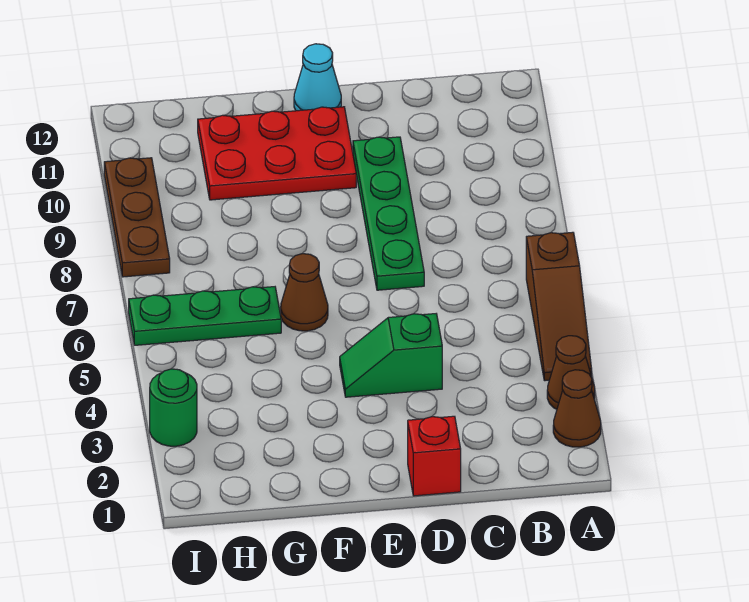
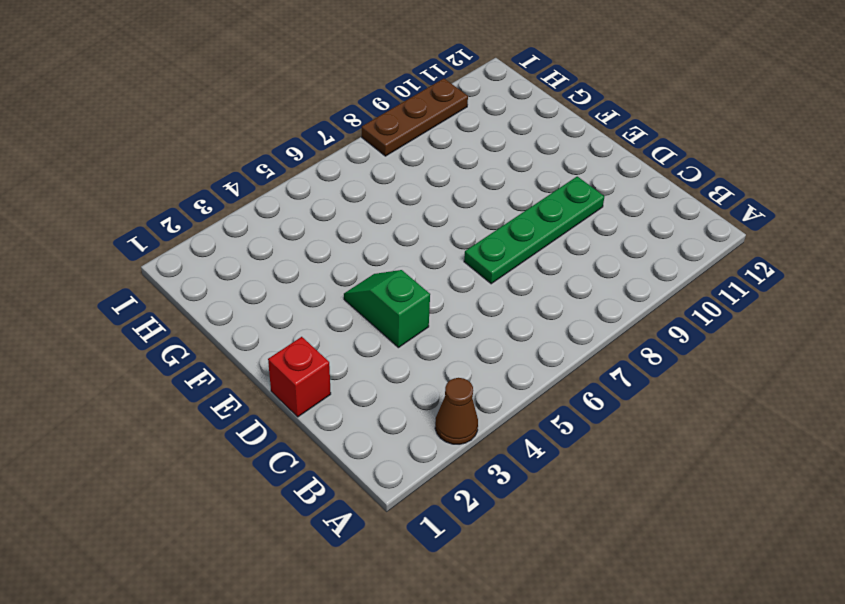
none -> brown cone A2 level 1
none -> brown slope A4:A6 level 1 top 6
none -> red plate E10:G11 level 1

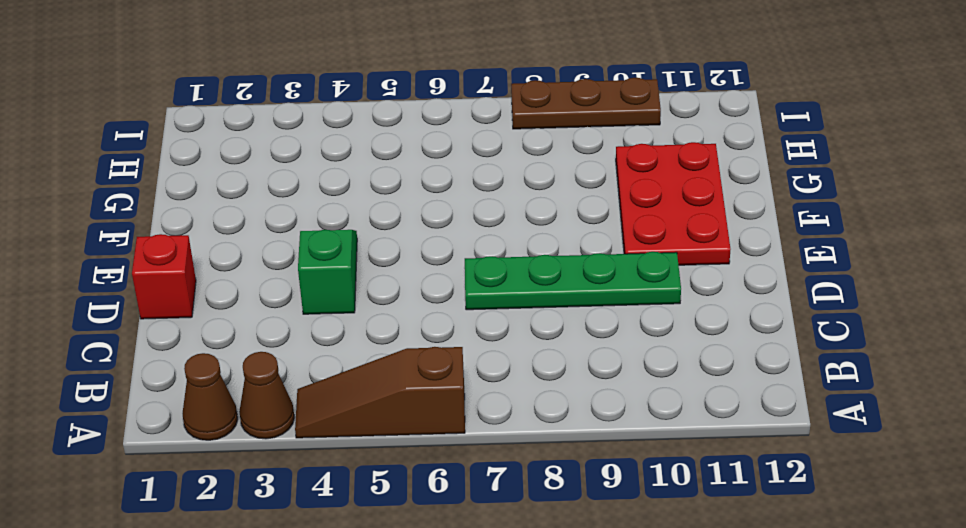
none -> cyan cone E12 level 1
none -> brown cone F6 level 1
none -> green plate G6:I6 level 1

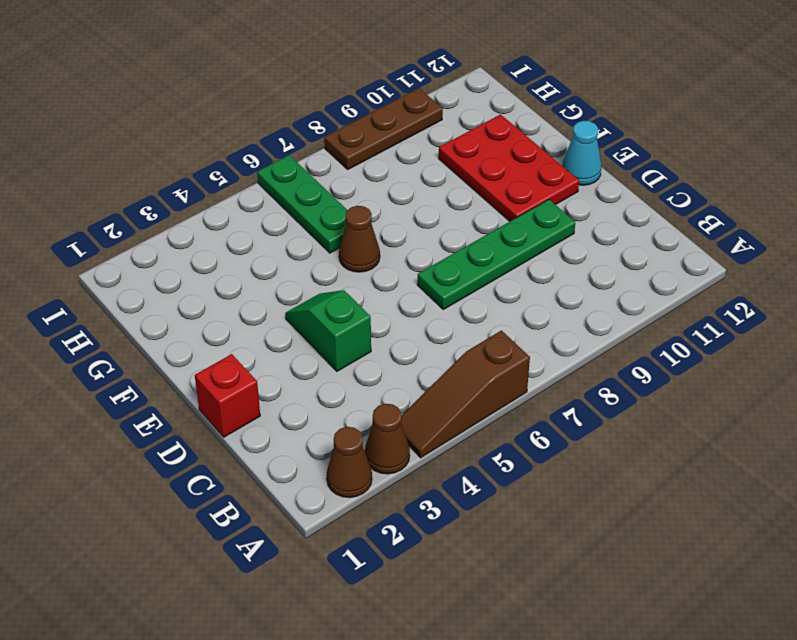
none -> green round brick I3 level 1

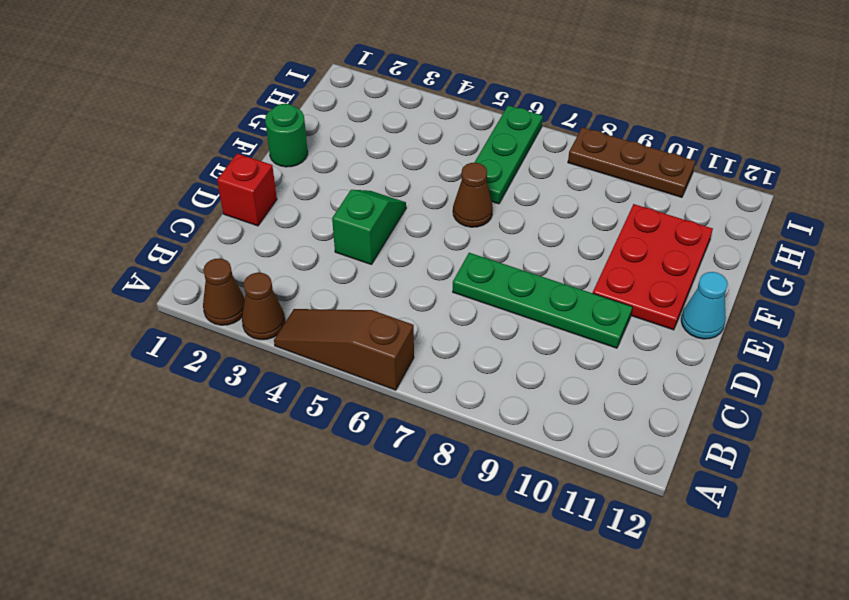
green round brick F1 level 1 -> green round brick I3 level 1

